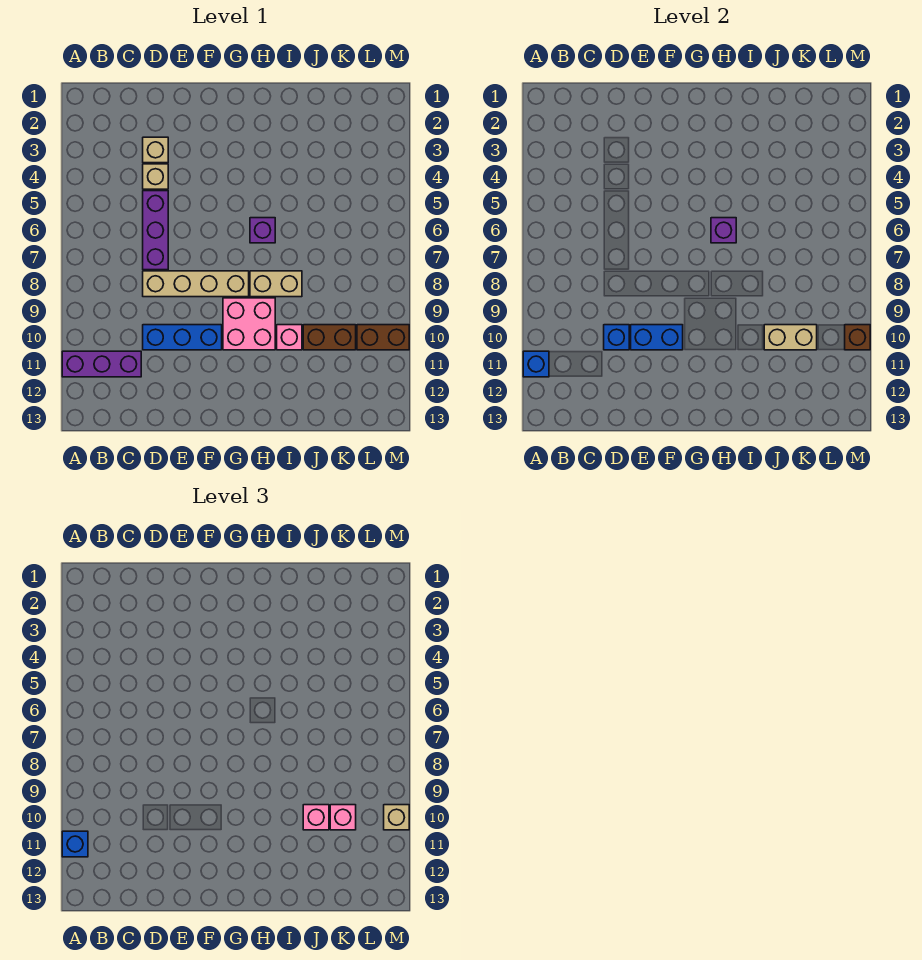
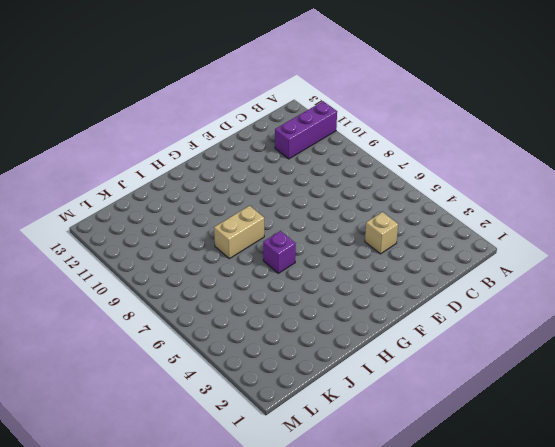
none -> tan brick D3 level 1
none -> purple brick D5:D7 level 1
none -> tan brick D8:G8 level 1

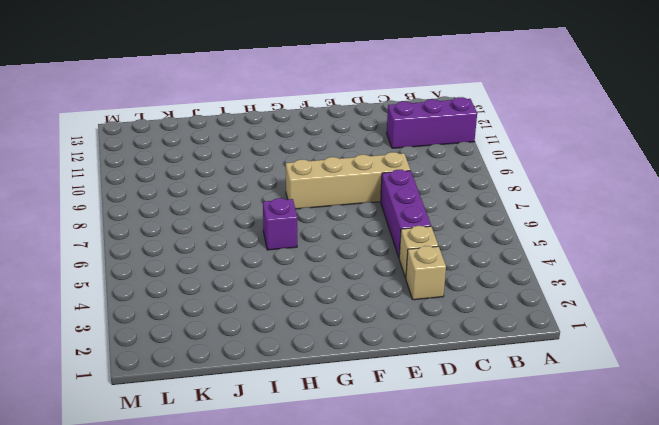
none -> blue brick D10:F10 level 1
none -> pink brick G9:H10 level 1
none -> tan brick H8:I8 level 1

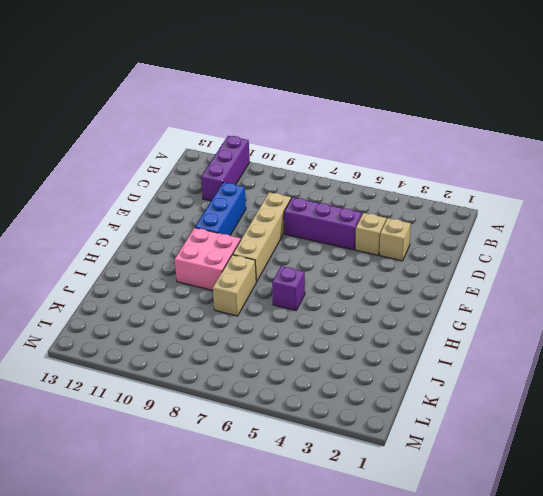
none -> pink brick I10 level 1
none -> brown brick J10:K10 level 1
none -> brown brick L10:M10 level 1

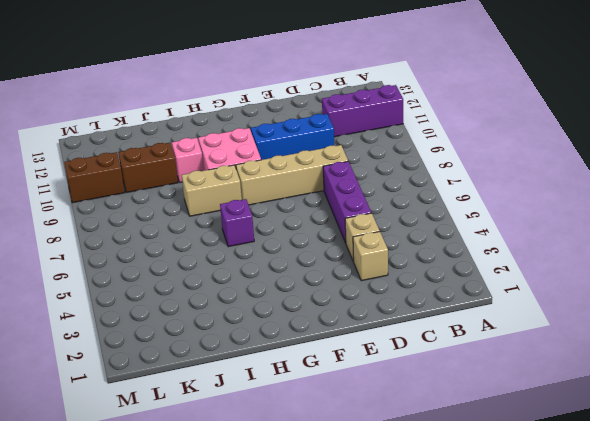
none -> blue brick A11 level 2
none -> blue brick D10 level 2
none -> blue brick E10:F10 level 2

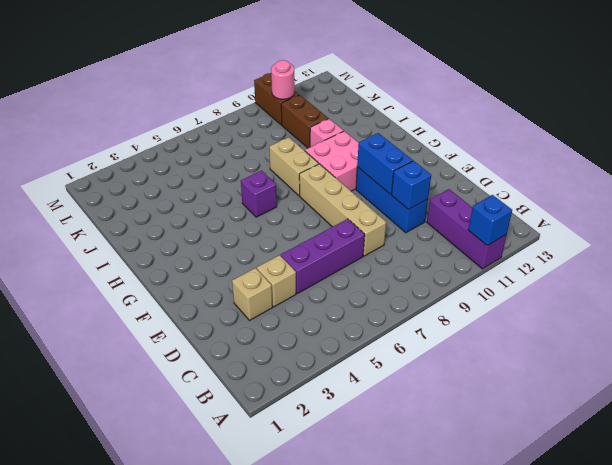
pink round brick L10 level 2 -> none
none -> purple brick H6 level 2
none -> tan brick J10:K10 level 2
none -> brown brick M10 level 2

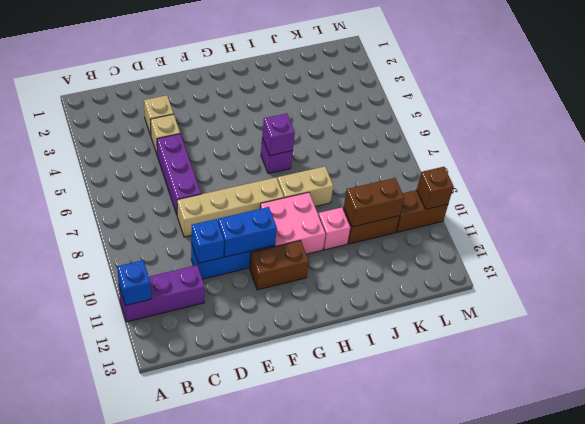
brown brick F11:G11 level 1 -> none
brown brick J10:K10 level 2 -> tan brick J10:K10 level 2
none -> blue brick A11 level 3
none -> pink brick J10 level 3
none -> pink brick K10 level 3

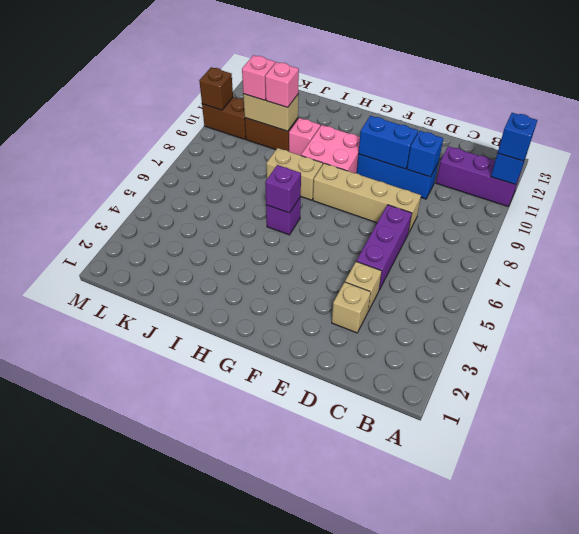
none -> tan brick M10 level 3

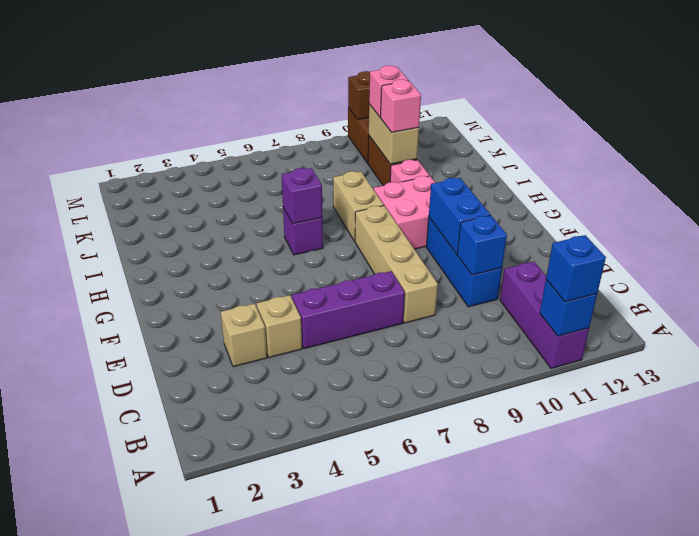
none -> tan brick M10 level 3

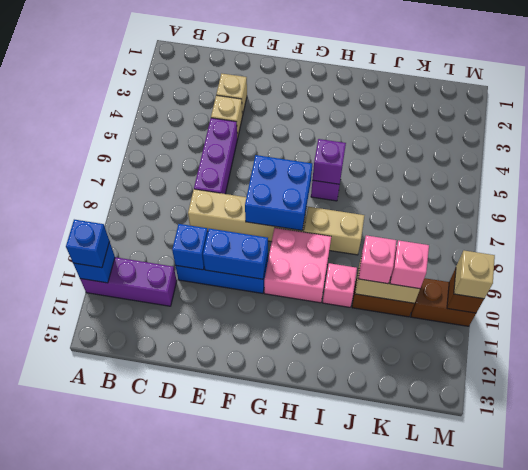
blue brick F7:G8 level 2 -> none

